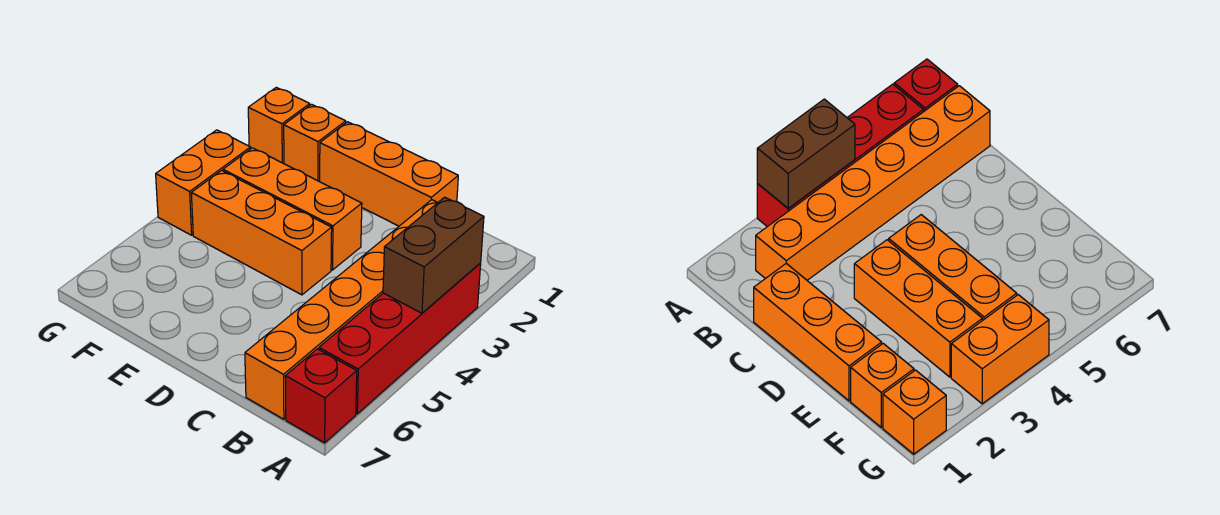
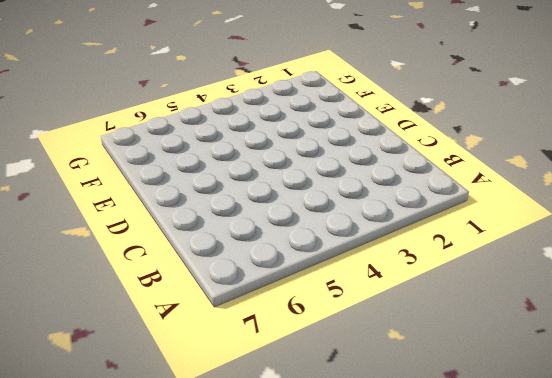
none -> red brick A3:A6 level 1
none -> red brick A7 level 1

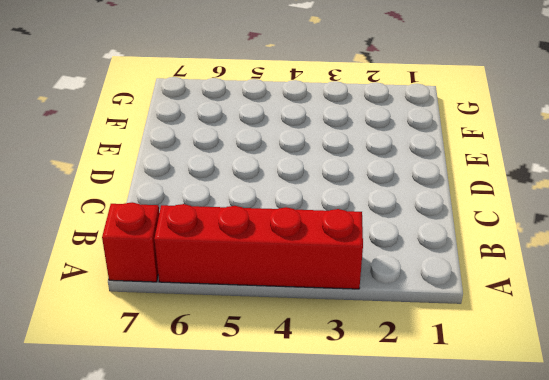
none -> orange brick B2:B7 level 1
none -> orange brick C1:E1 level 1

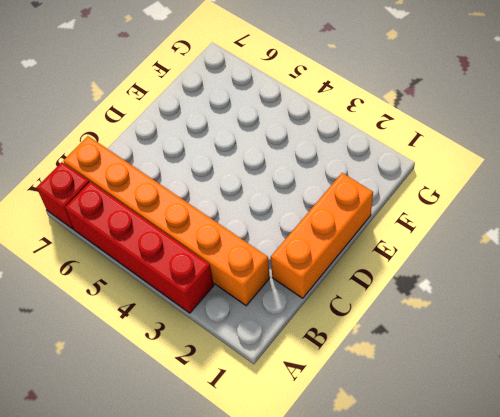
none -> orange brick D3:F3 level 1
none -> orange brick D4:F4 level 1

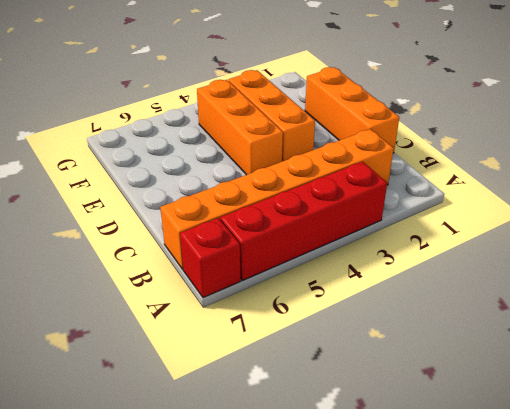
none -> orange brick F1 level 1
none -> orange brick G1 level 1

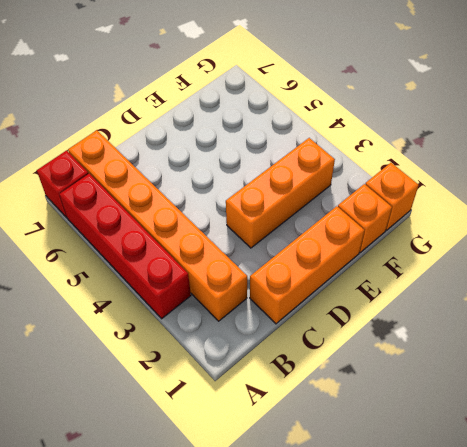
none -> orange brick D4:F4 level 1
none -> orange brick G3:G4 level 1

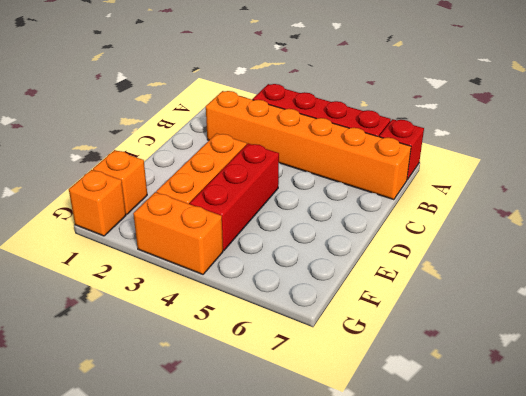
red brick D4:F4 level 1 -> orange brick D4:F4 level 1
none -> orange brick C1:E1 level 1
none -> brown brick A3:A4 level 2

